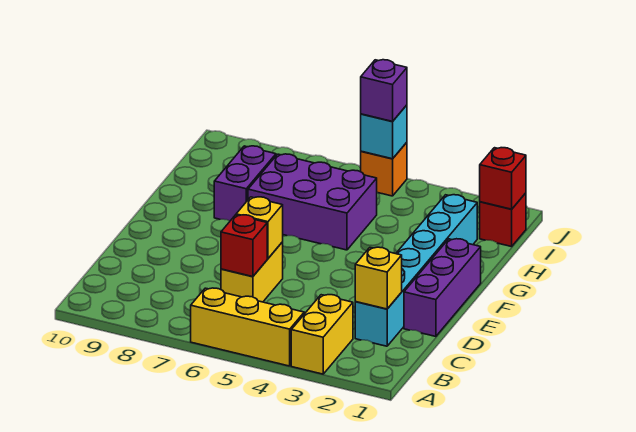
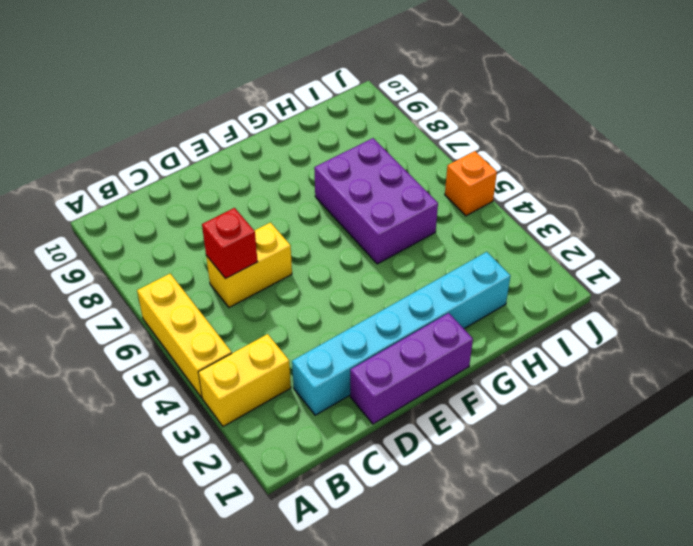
none -> purple brick G8:H8 level 1
none -> red brick I1 level 1
none -> yellow brick C2 level 2

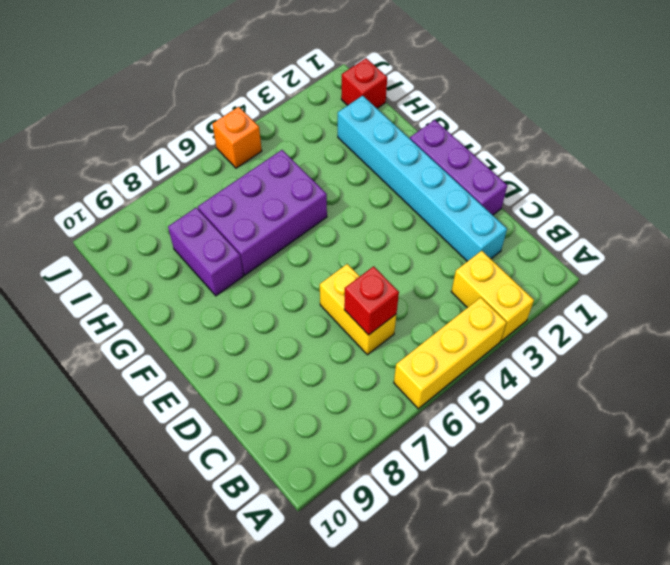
none -> yellow brick C2 level 2
none -> yellow brick D6 level 2
none -> red brick I1 level 2

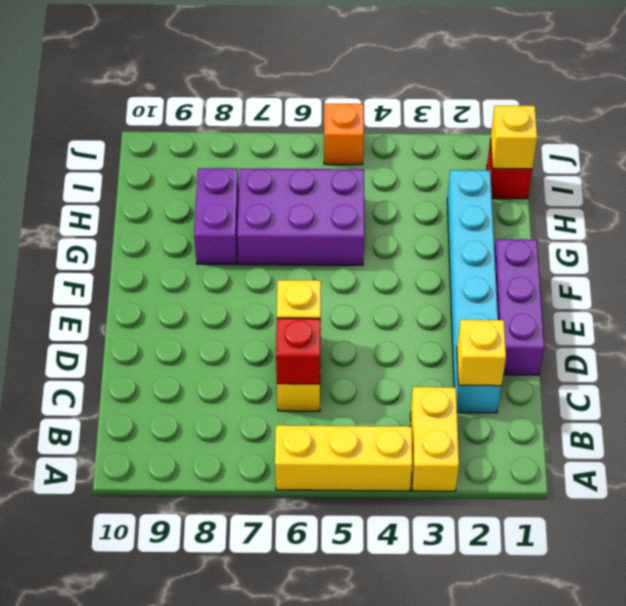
yellow brick I1 level 2 -> red brick I1 level 2
none -> cyan brick J5 level 2
none -> purple brick J5 level 3

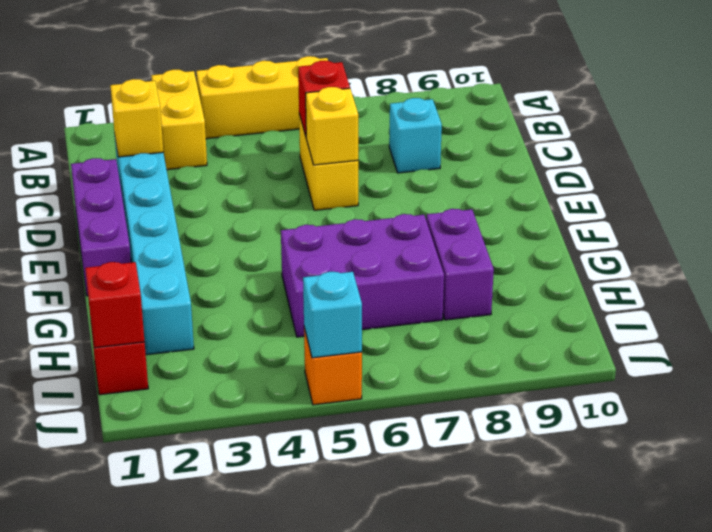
cyan brick C8 level 1 -> none
none -> purple brick J5 level 3

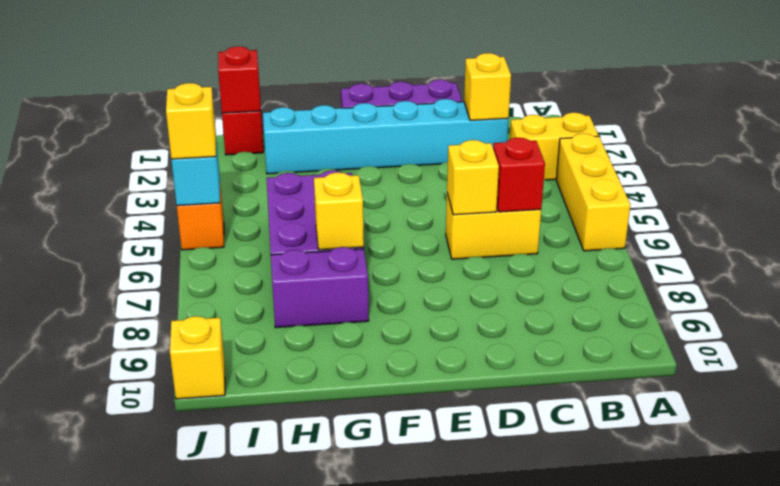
yellow brick G7 level 2 -> none
yellow brick J5 level 3 -> purple brick J5 level 3
yellow brick J10 level 1 -> none

